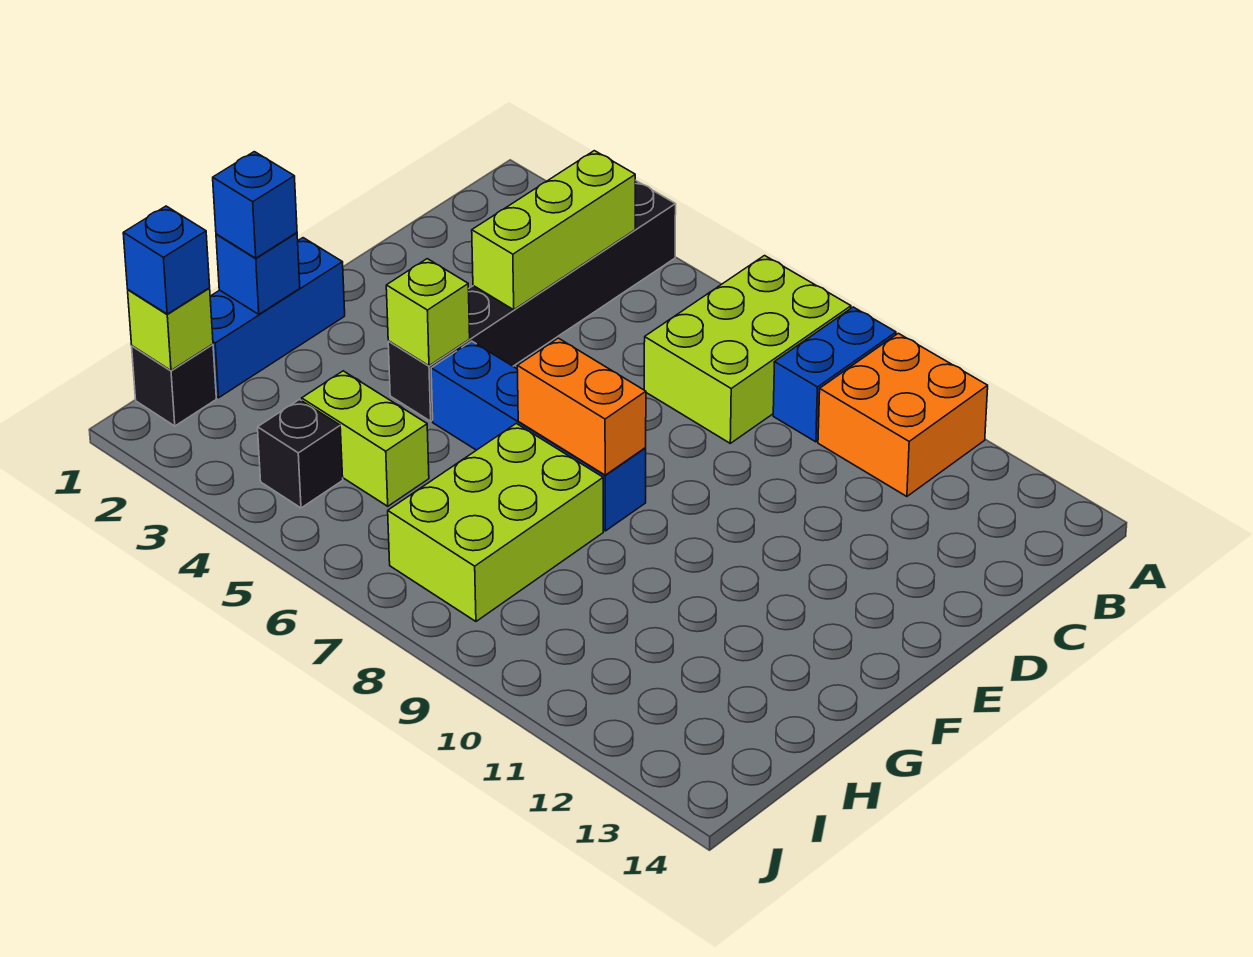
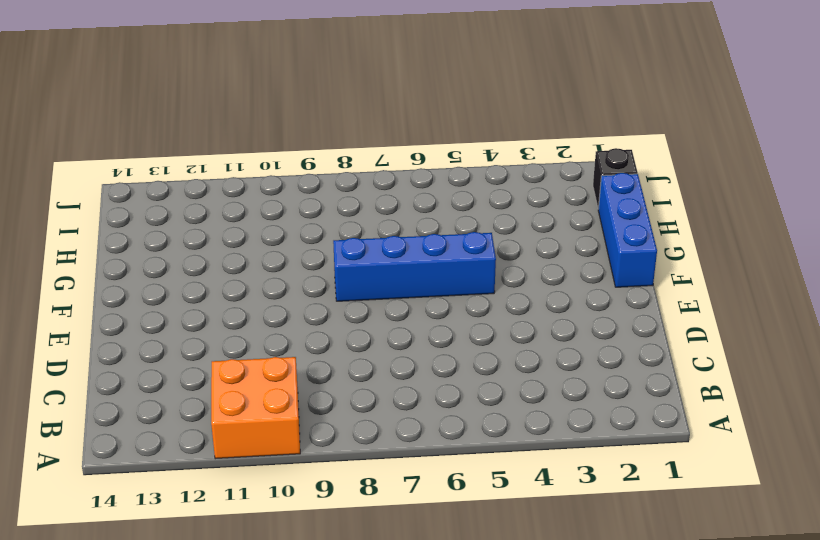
none -> black brick A4:F4 level 1
none -> lime brick A7:C8 level 1
none -> blue brick A9:B9 level 1

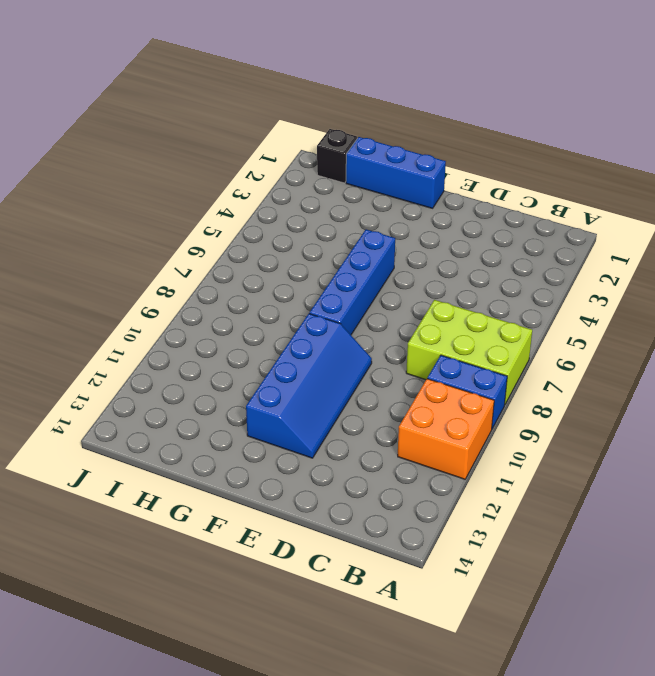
blue slope E9:F12 level 1 top F -> none
none -> black brick A4:F4 level 1
none -> lime brick G7:I8 level 1
none -> lime brick H4:H5 level 1

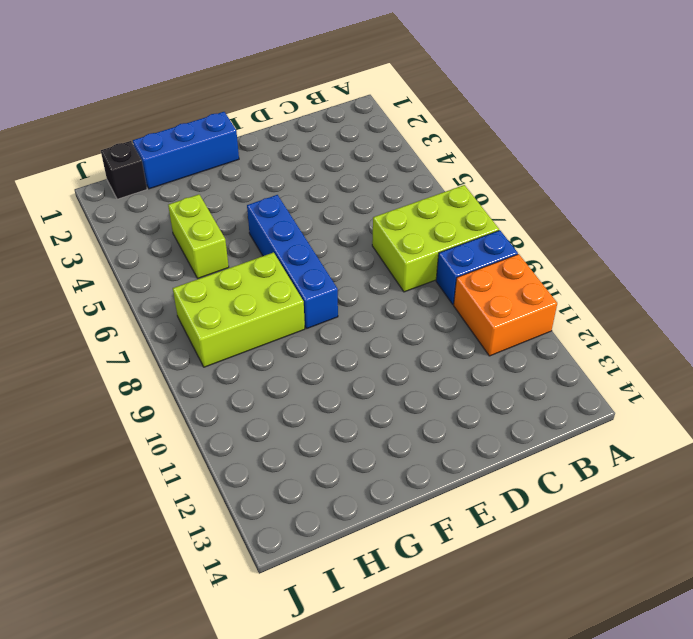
none -> black brick A4:F4 level 1
none -> black brick I4 level 1
none -> lime brick B4:D4 level 2

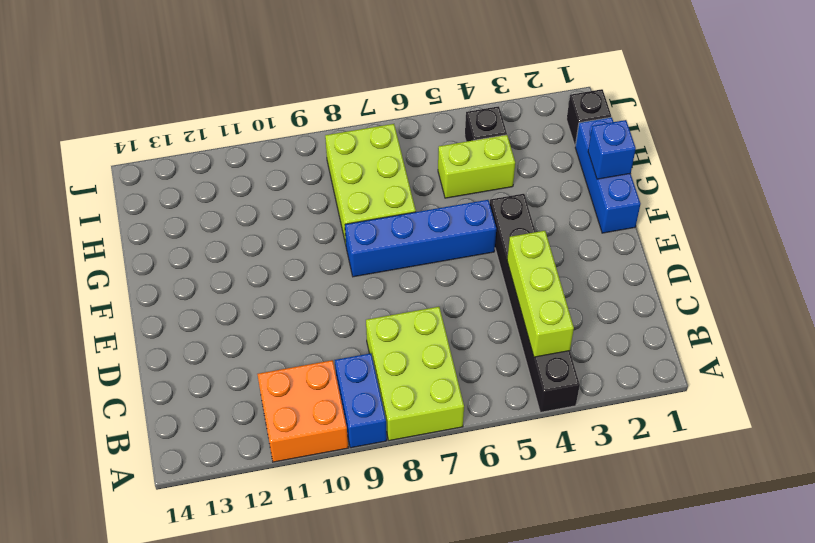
none -> lime brick F4 level 2
none -> orange brick F7:F8 level 2
none -> lime brick I1 level 2

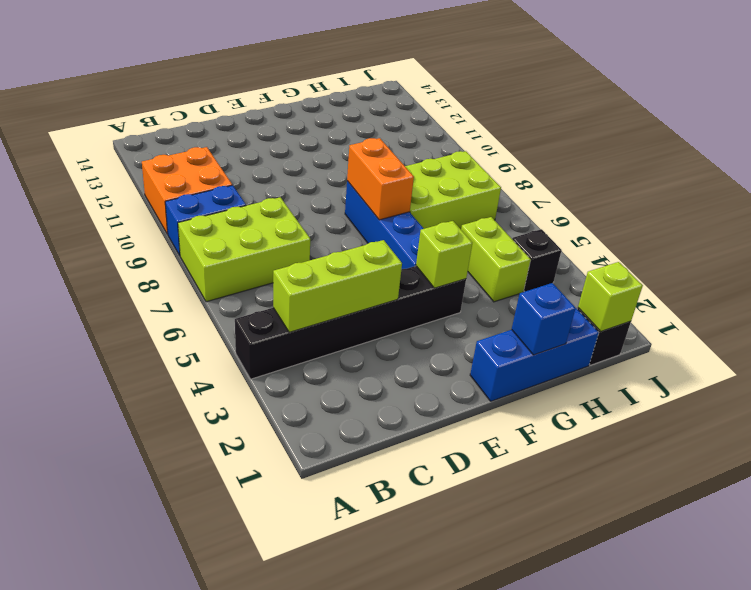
none -> blue brick G1 level 3
none -> blue brick I1 level 3

